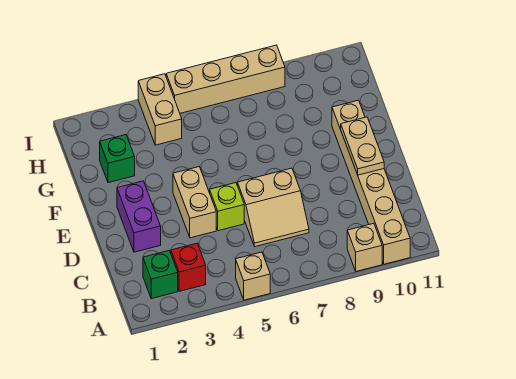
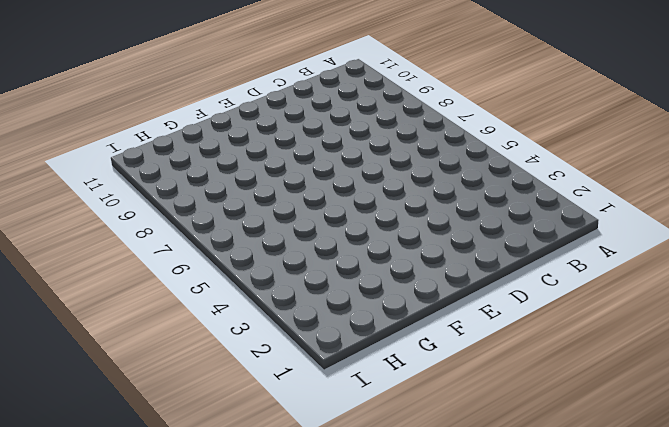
none -> tan brick A5 level 1
none -> tan brick A9 level 1
none -> tan brick A10:F10 level 1

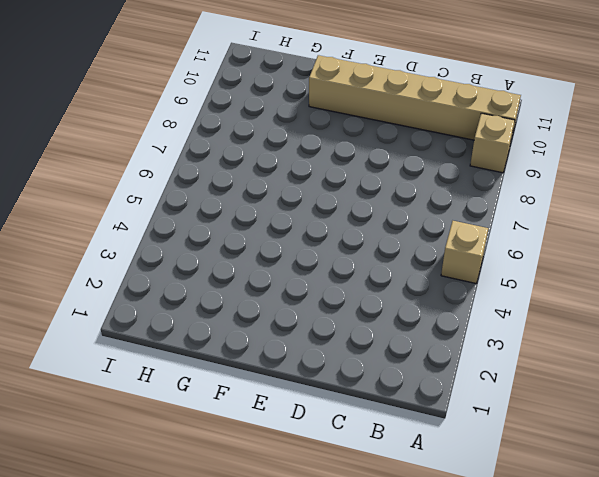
none -> green brick B2 level 1
none -> red brick B3 level 1
none -> tan slope C6:D7 level 1 top D

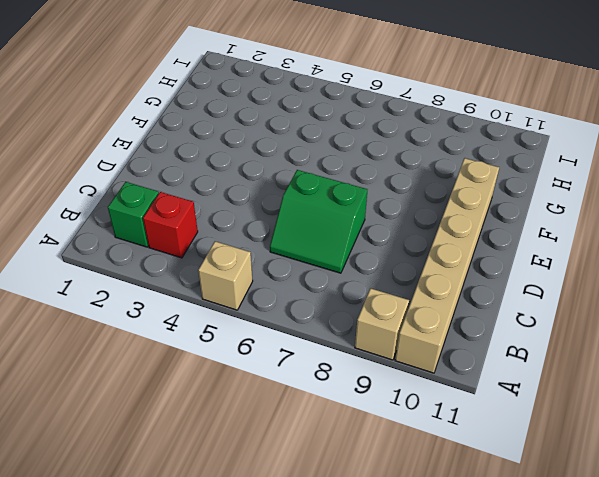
green slope C6:D7 level 1 top D -> tan slope C6:D7 level 1 top D
none -> purple brick D2:E2 level 1
none -> tan brick D4:E4 level 1
none -> lime brick D5 level 1

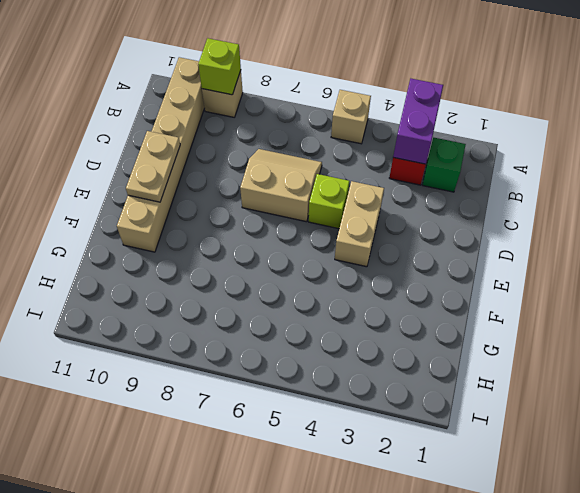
purple brick A3:B3 level 2 -> purple brick D2:E2 level 1
lime brick A9 level 2 -> none
none -> green brick G2 level 1
none -> tan brick H4:I4 level 1
none -> tan brick I5:I8 level 1

